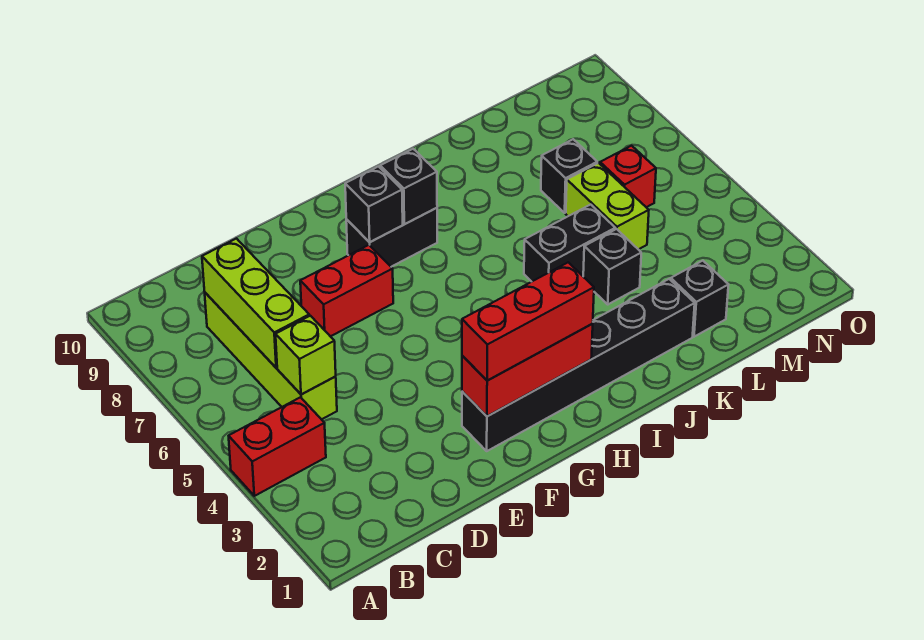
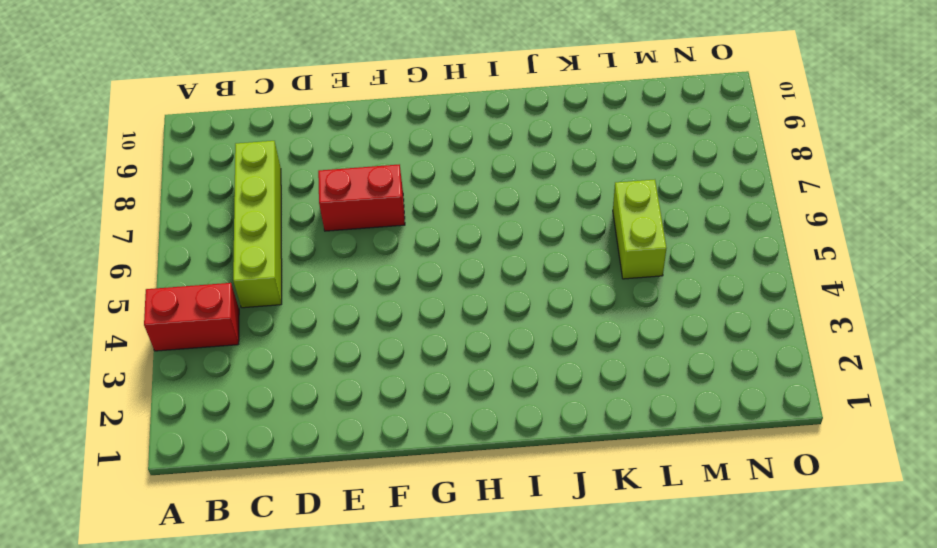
none -> black brick F2:K2 level 1
none -> black brick G8:H8 level 1
none -> black brick J5:K5 level 1

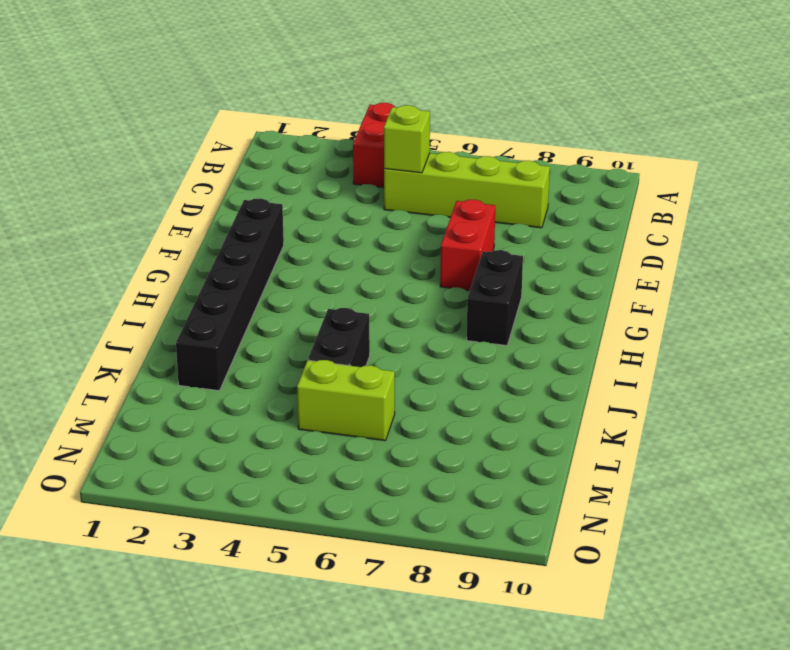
none -> black brick K4 level 1
none -> black brick L2 level 1
none -> black brick L7 level 1

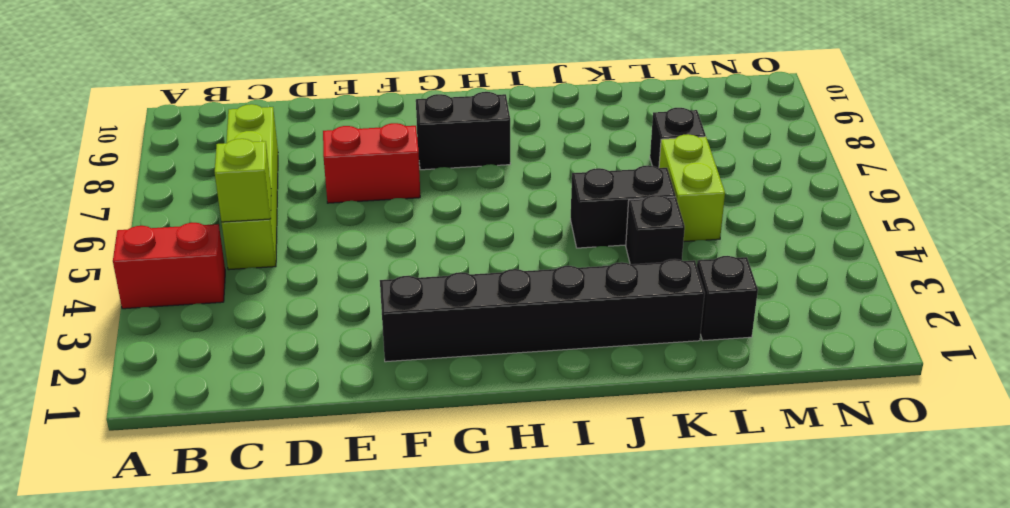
none -> red brick M6 level 1
none -> lime brick C6:C8 level 2
none -> red brick F2:H2 level 2

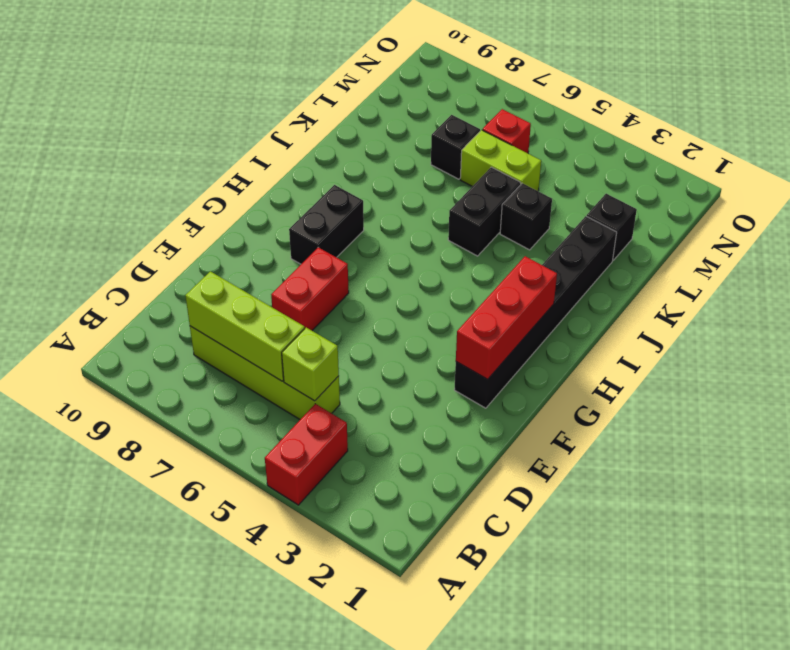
none -> black brick G8 level 2
none -> black brick H8 level 2
none -> red brick F2:H2 level 3

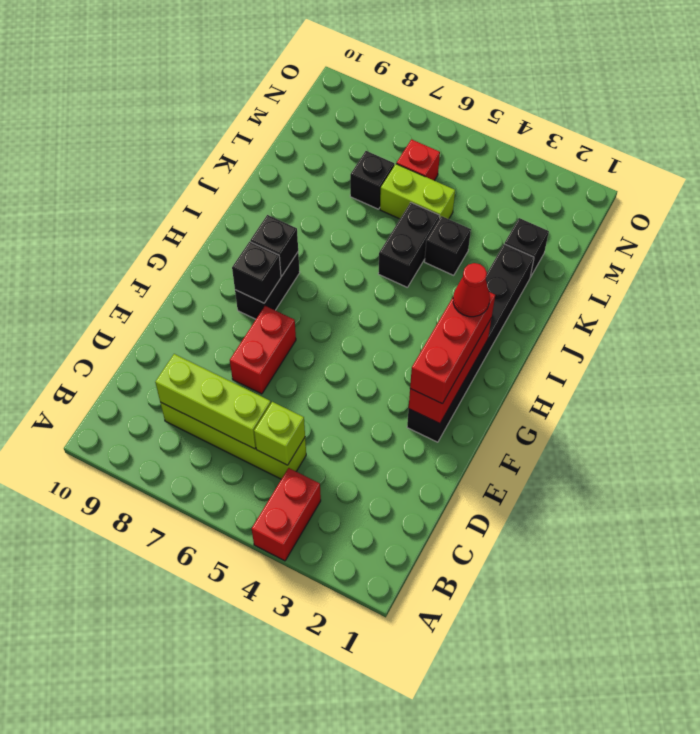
red cone H2 level 4 -> none

